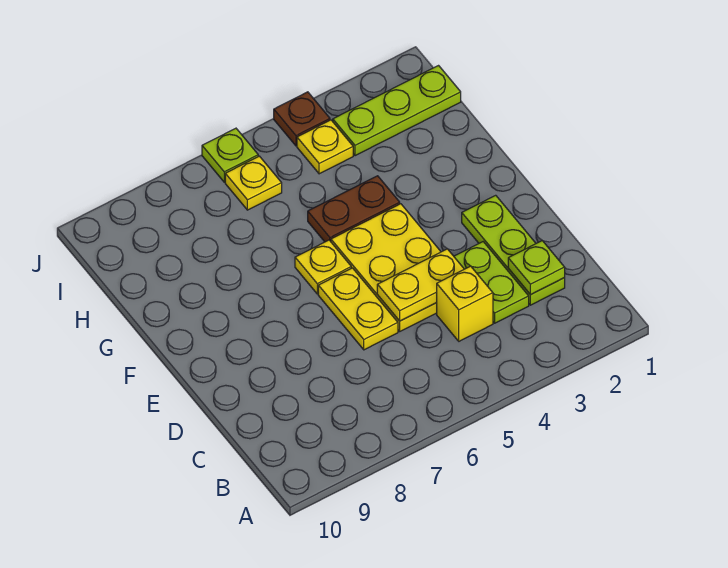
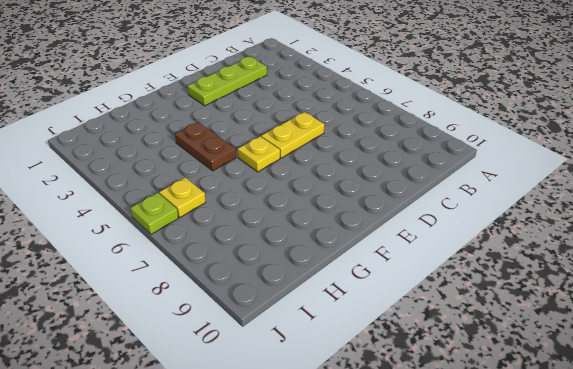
none -> lime plate C3:D3 level 1
none -> yellow brick C4 level 1
none -> yellow plate D4:F5 level 1

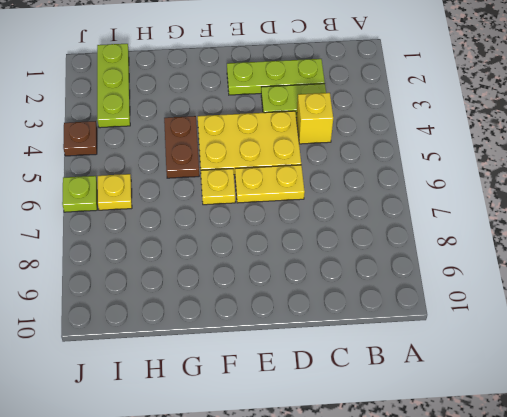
none -> yellow plate I4 level 1
none -> lime plate C2 level 2
none -> yellow plate D4:D5 level 2

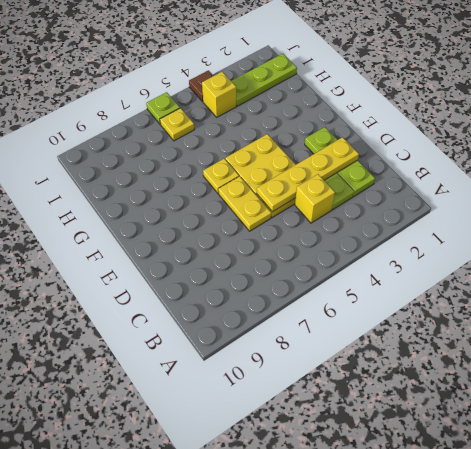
yellow plate D2:D5 level 2 -> yellow plate D4:D5 level 2
yellow brick I4 level 1 -> yellow plate I4 level 1
none -> brown plate G4:G5 level 1
none -> lime plate C2 level 2

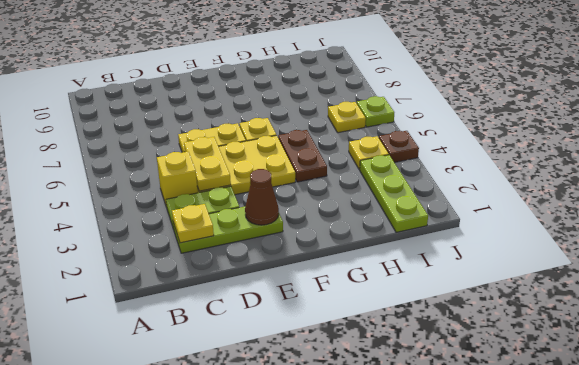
yellow plate C2 level 2 -> lime plate C2 level 2
brown cone E2 level 2 -> none

